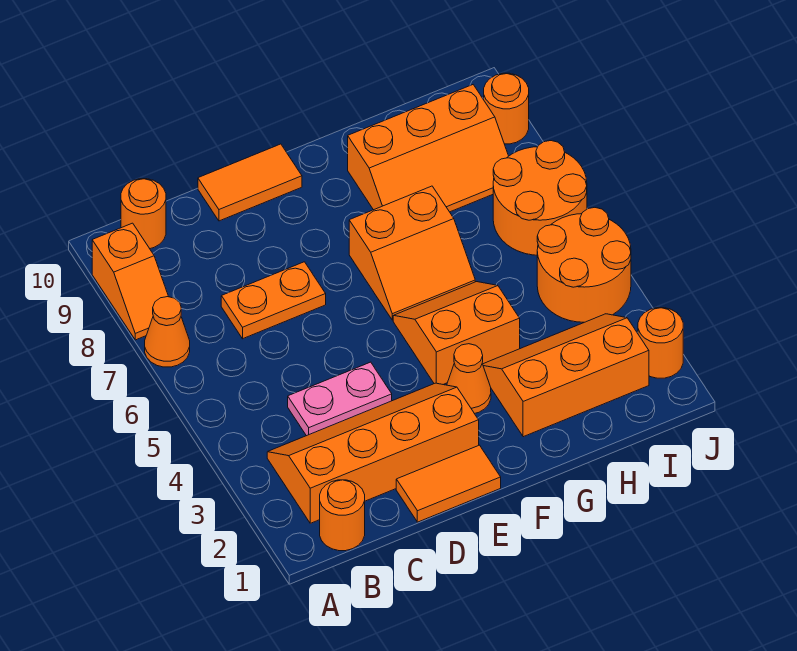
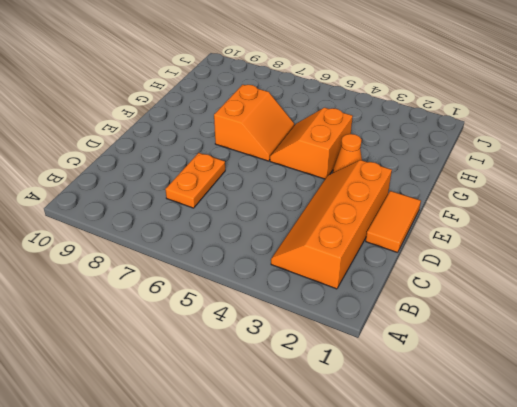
none -> orange cone A7 level 1
none -> orange slope A8:A9 level 1 top 9
none -> orange round brick B1 level 1

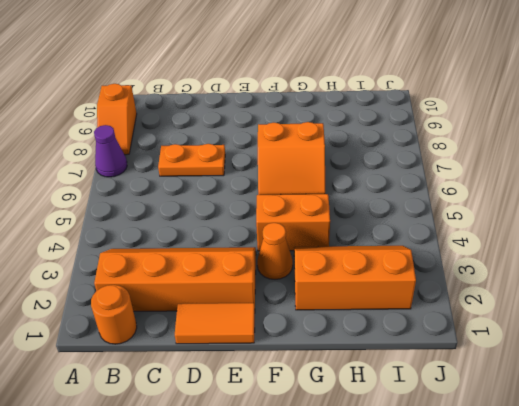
purple cone A7 level 1 -> orange cone A7 level 1
none -> orange round brick B10 level 1
none -> pink plate C4:D4 level 1
none -> orange tile D10:E10 level 1

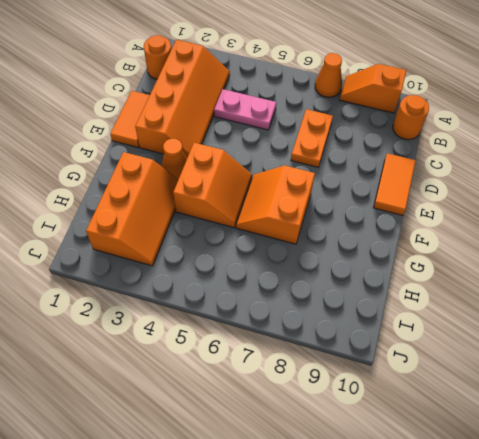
pink plate C4:C5 level 1 -> pink plate C4:D4 level 1
none -> orange slope G8:I9 level 1 top 9
none -> orange round brick I4:J5 level 1
none -> orange round brick I6:J7 level 1

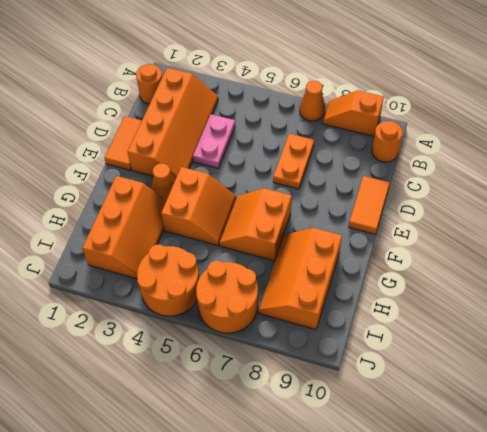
none -> orange round brick J2 level 1
none -> orange round brick J9 level 1

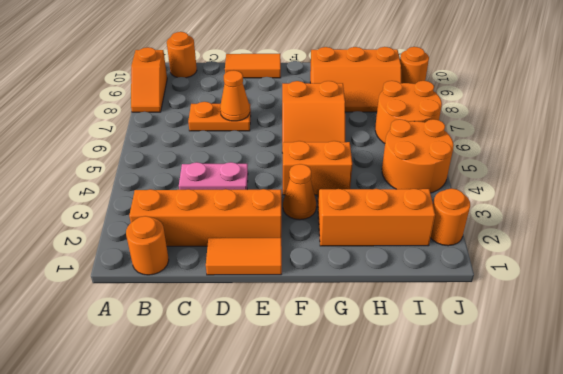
orange cone D7 level 2 -> orange cone A7 level 1

